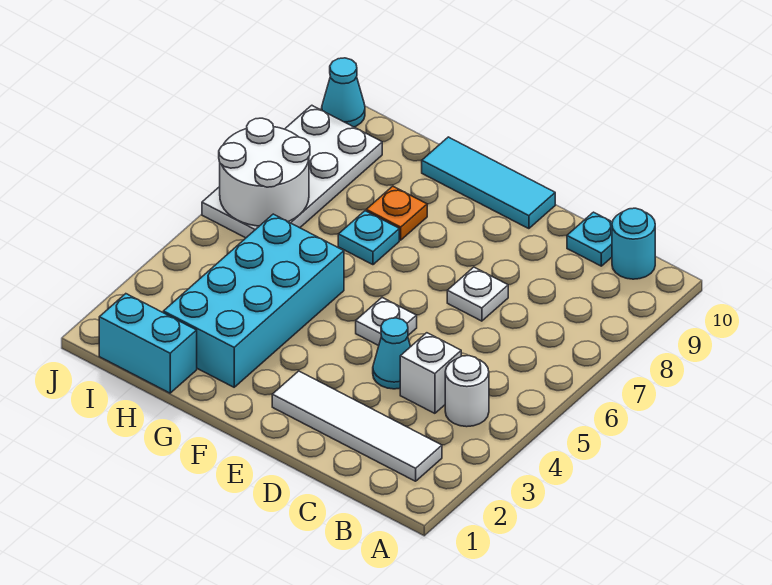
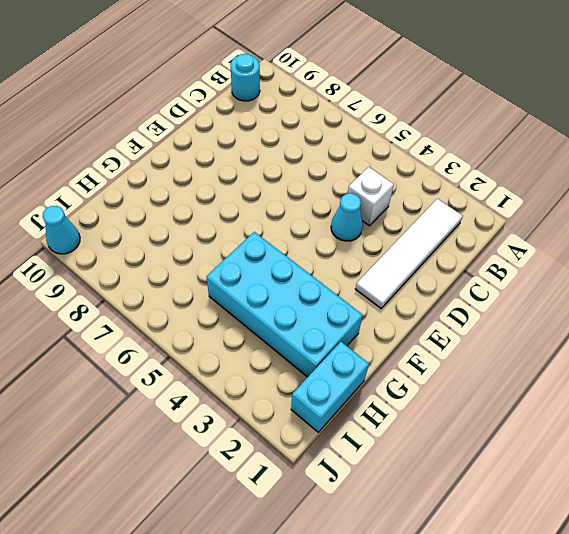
none -> white round brick B4 level 1
none -> cyan plate C10 level 1
none -> white plate D7 level 1

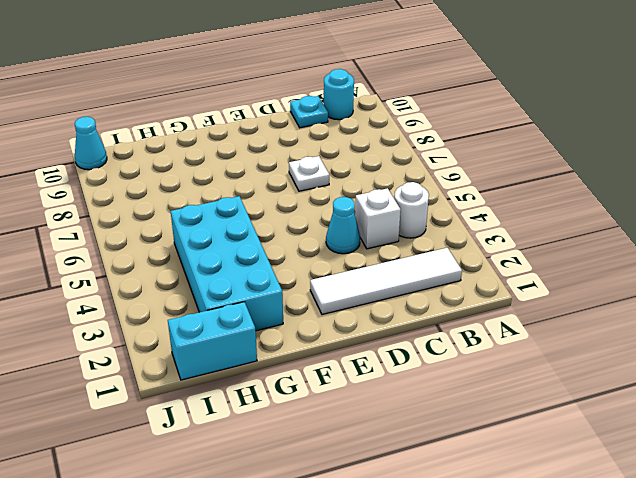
none -> white plate E5 level 1
none -> cyan tile E10:G10 level 1
none -> cyan plate G7 level 1

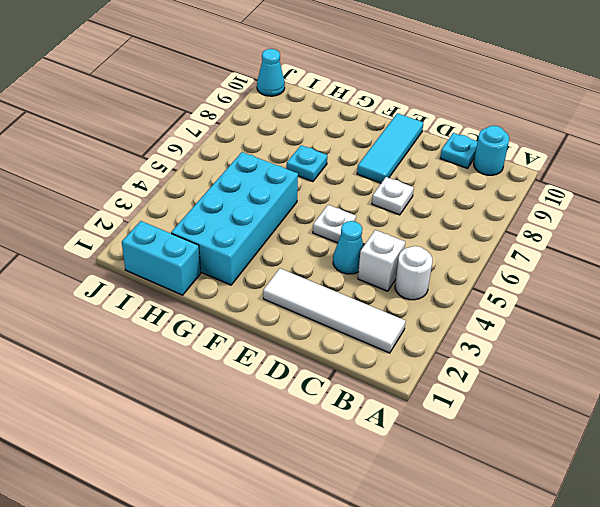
cyan tile E8:E10 level 1 -> cyan tile E10:G10 level 1
none -> orange plate G8 level 1
none -> white plate I6:J9 level 1
none -> white round brick I6:J7 level 2

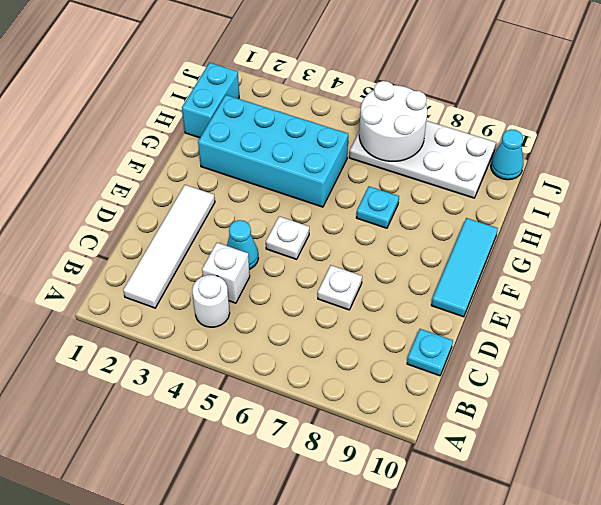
none -> cyan round brick B10 level 1
none -> orange plate G8 level 1

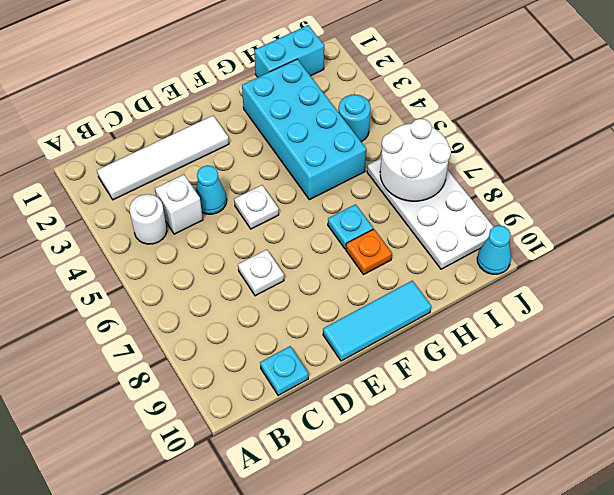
cyan round brick I4 level 1 -> cyan round brick B10 level 1

